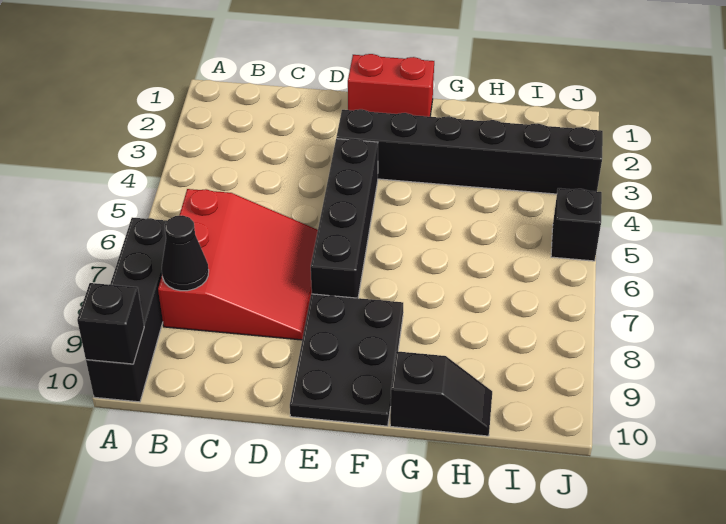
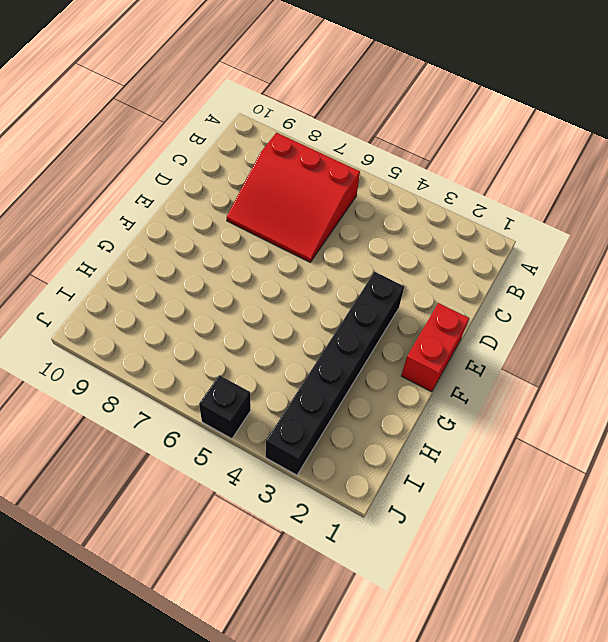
none -> black brick A7:A10 level 1
none -> black brick E4:E7 level 1

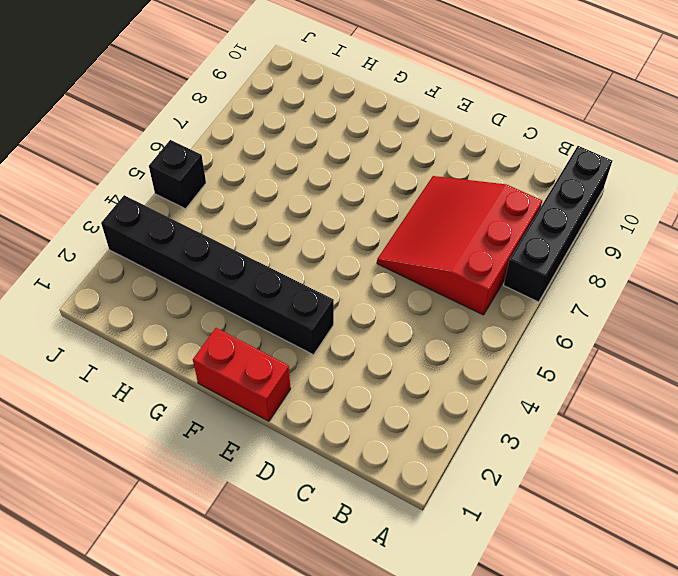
none -> black brick E4:E7 level 1
none -> black plate E8:F10 level 1

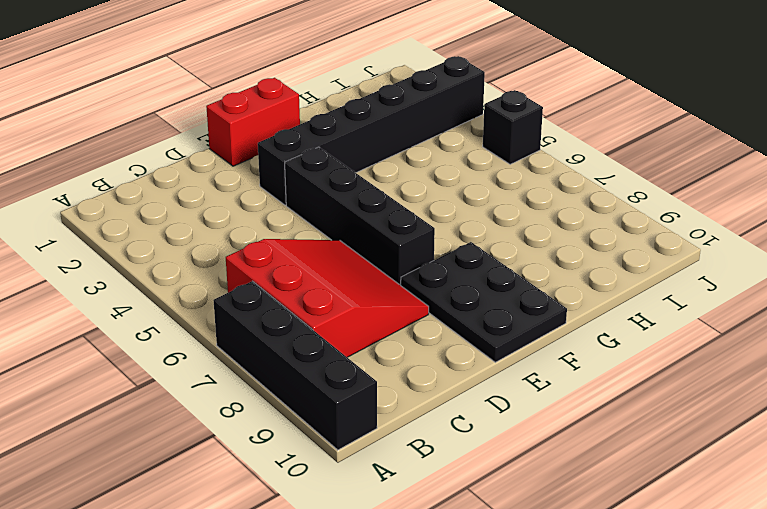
none -> black slope G10:H10 level 1 top G
none -> black brick A10 level 2

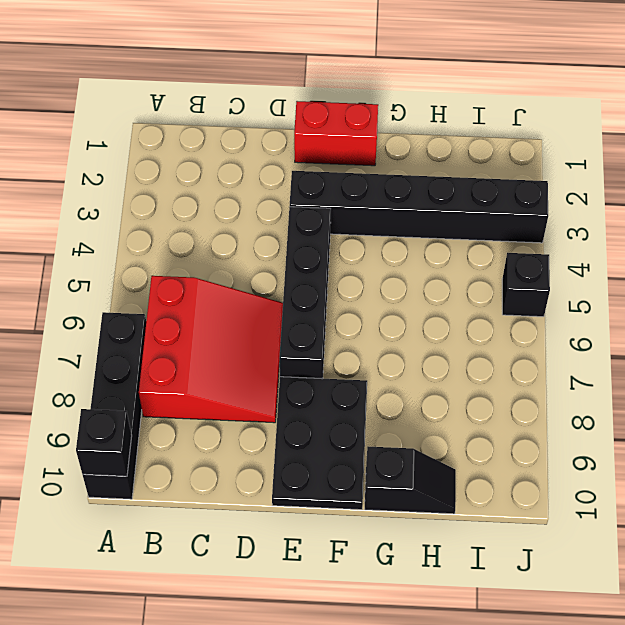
none -> black cone B8 level 2

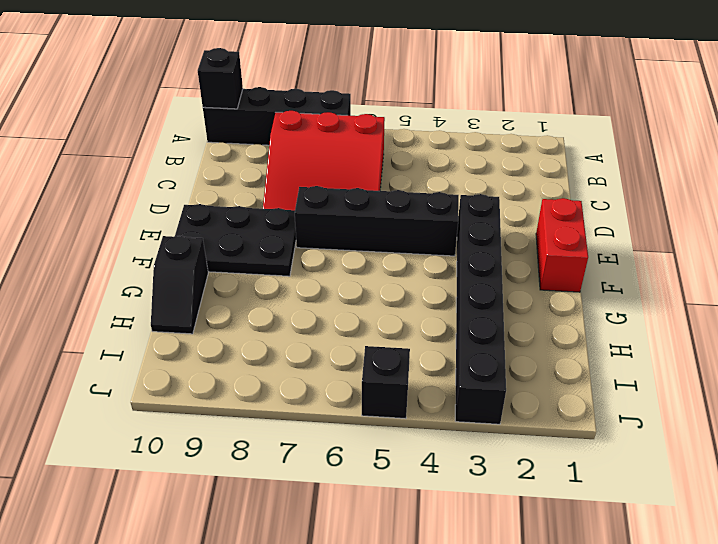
none -> black cone B8 level 2

